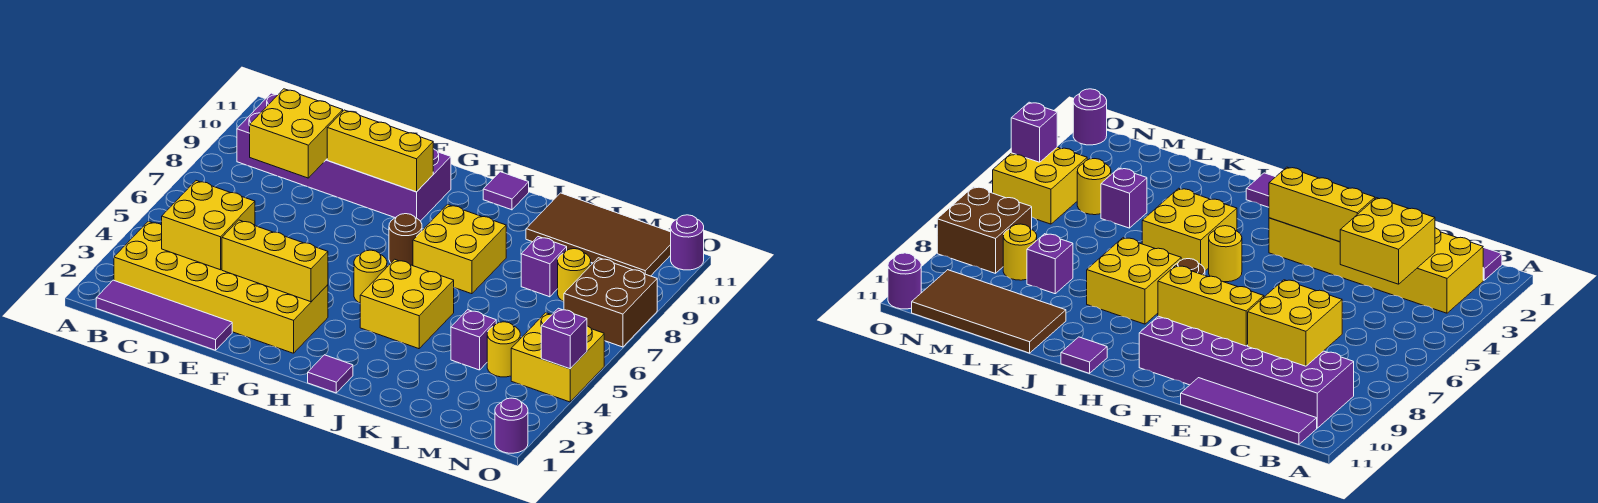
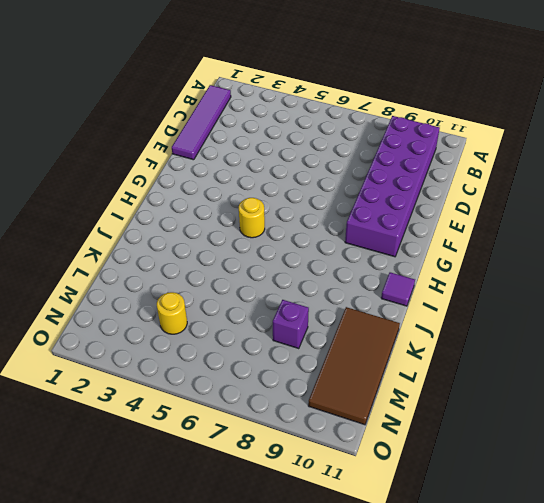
none -> yellow brick B2:G3 level 1
none -> purple tile B11:E11 level 1
none -> brown round brick H7 level 1

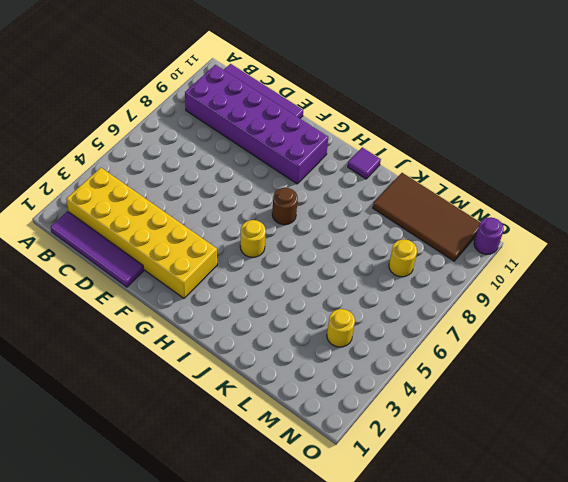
none -> purple tile I1 level 1
none -> yellow brick I4:J5 level 1
none -> yellow brick I7:J8 level 1

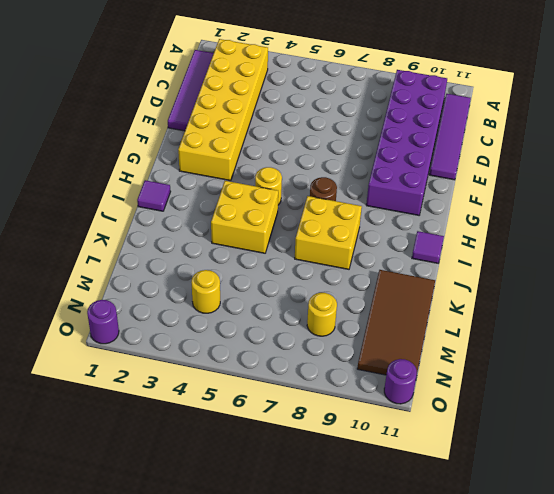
none -> purple brick L4 level 1
none -> purple brick L8 level 1
none -> yellow brick N4:O5 level 1

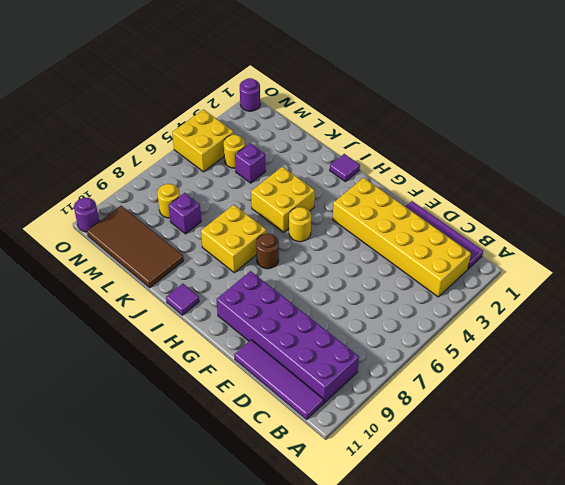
none -> brown brick N7:O8 level 1
none -> yellow brick C3:D4 level 2
none -> yellow brick C8:D9 level 2

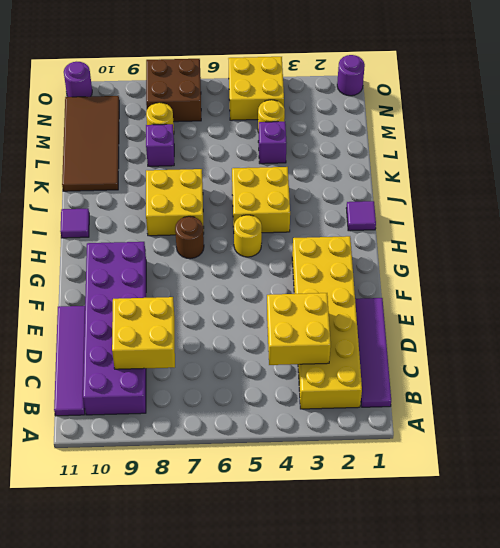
none -> yellow brick E3:G3 level 2
none -> yellow brick E9:G9 level 2
none -> purple brick O4 level 2

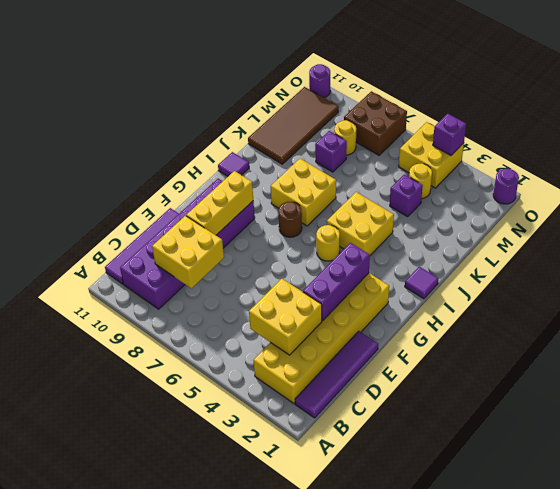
purple brick E3:G3 level 2 -> yellow brick E3:G3 level 2

